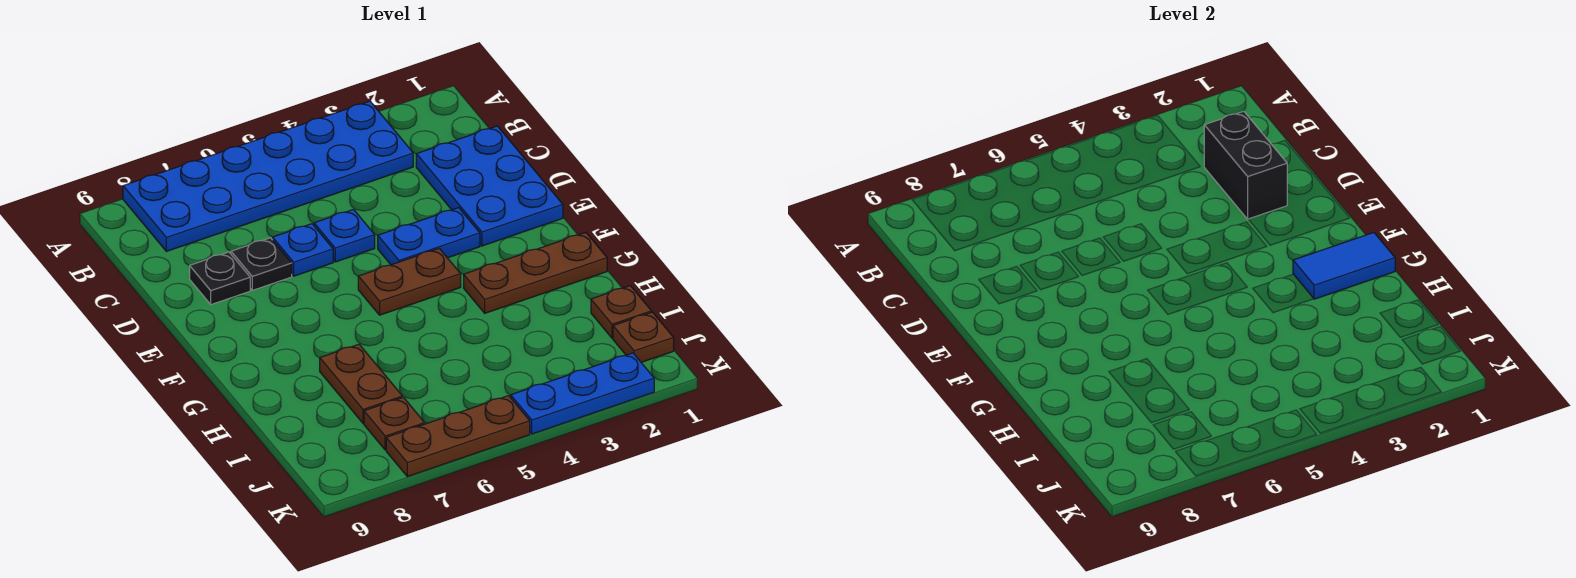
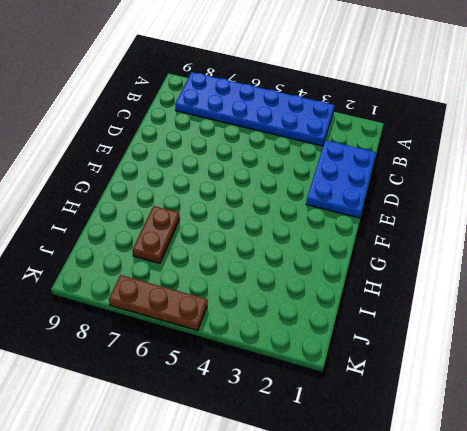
none -> blue plate D5 level 1
none -> blue plate D6 level 1
none -> black plate D7 level 1

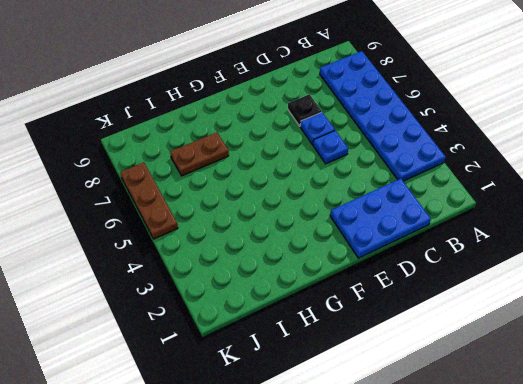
none -> black plate D8 level 1
none -> blue plate E3:E4 level 1
none -> brown plate F4:F5 level 1

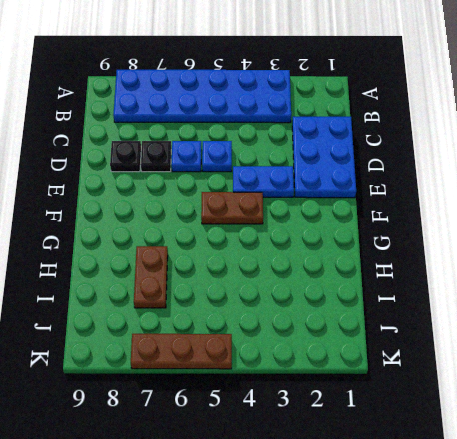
none -> brown plate G1:G3 level 1
none -> brown plate I1 level 1
none -> brown plate J1 level 1

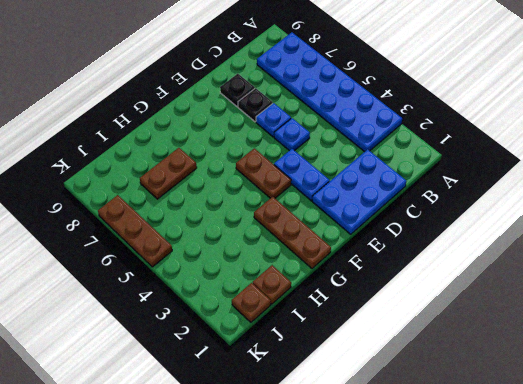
none -> brown plate J7 level 1
none -> blue plate K2:K4 level 1
none -> black brick C2:D2 level 2

